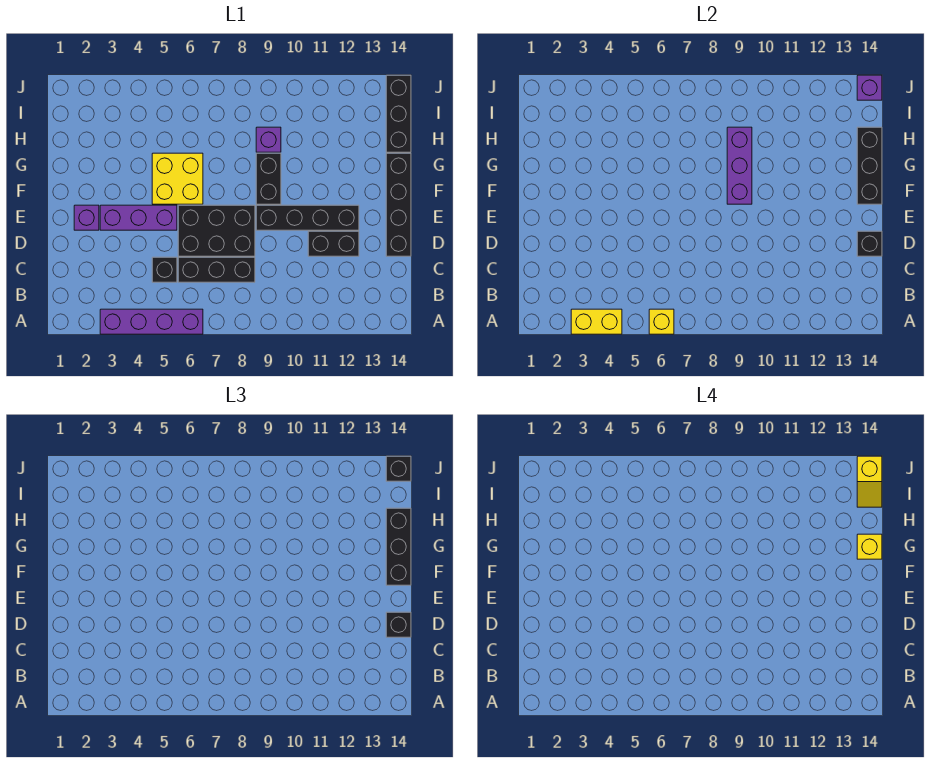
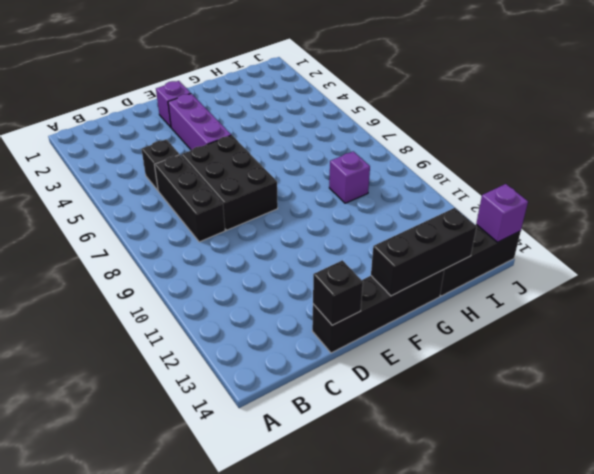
none -> purple brick A3:A6 level 1
none -> black brick D11:D12 level 1
none -> black brick E9:E12 level 1

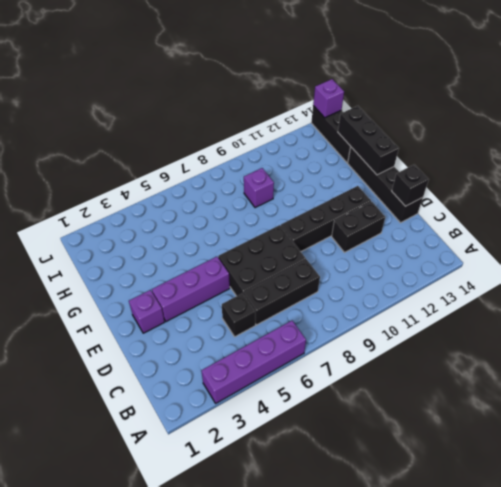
none -> yellow brick F5:G6 level 1
none -> black brick F9:G9 level 1
none -> yellow brick A3:A4 level 2

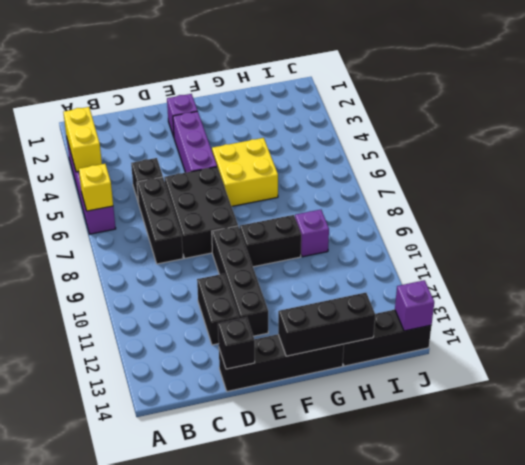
none -> purple brick F9:H9 level 2
none -> black brick D14 level 3
none -> black brick F14:H14 level 3

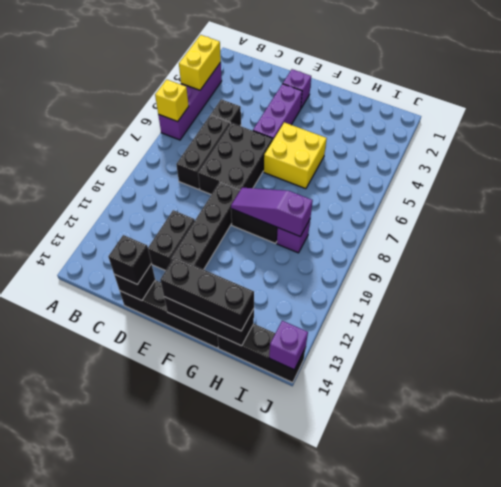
purple slope F9:H9 level 2 top H -> purple brick F9:H9 level 2
none -> black brick J14 level 3
none -> yellow brick G14 level 4
none -> yellow slope I14:J14 level 4 top J

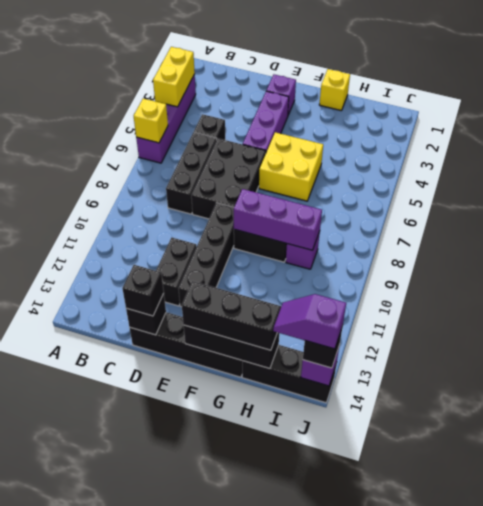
yellow brick G1 level 1 -> yellow brick G14 level 4
purple slope I14:J14 level 4 top J -> yellow slope I14:J14 level 4 top J

